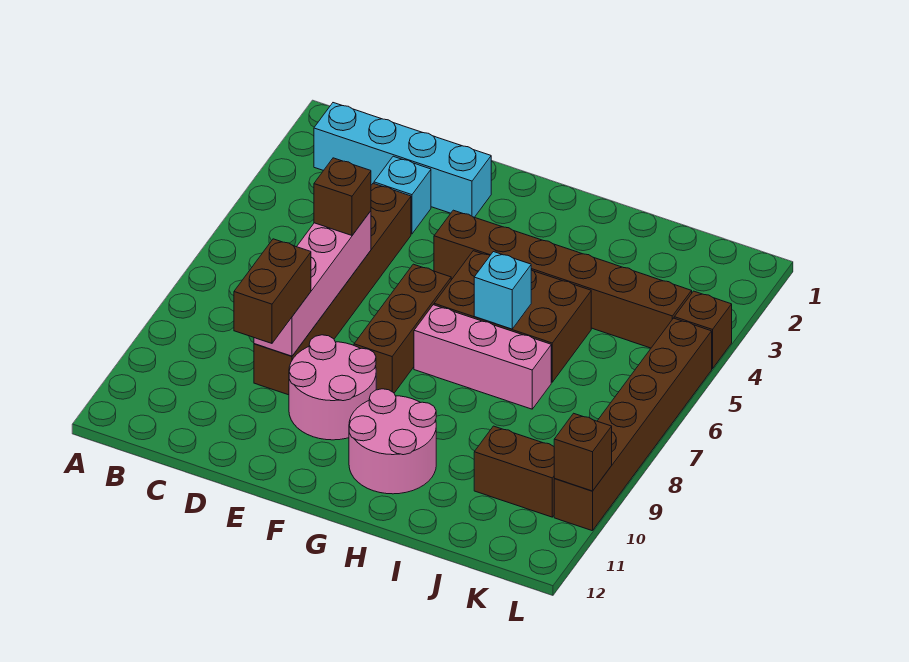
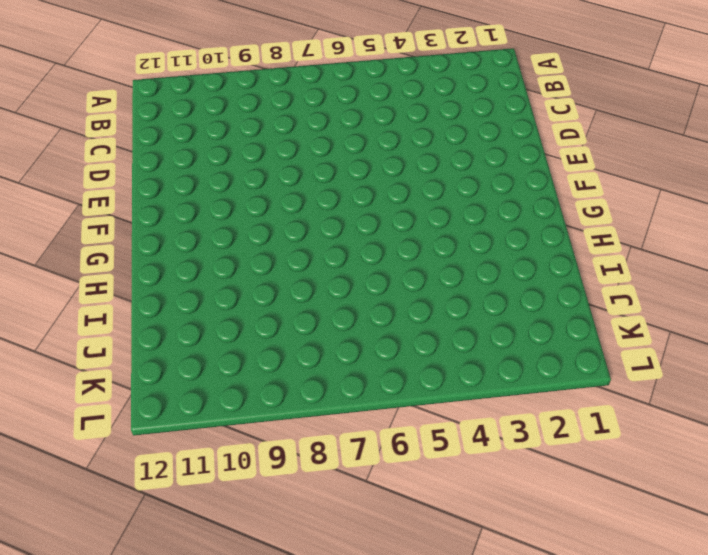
none -> cyan brick B2:E2 level 1
none -> cyan brick D3 level 1
none -> brown brick D4:D9 level 1

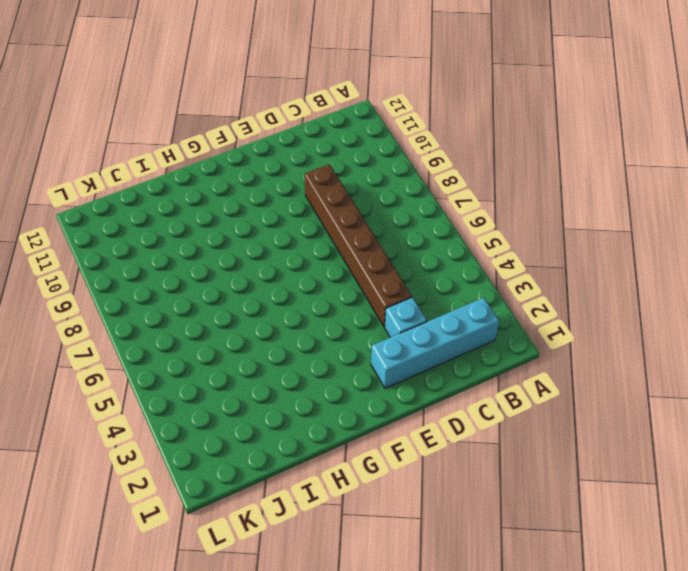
none -> pink round brick E9:F10 level 1
none -> brown brick F4:K4 level 1
none -> brown brick F6:F8 level 1

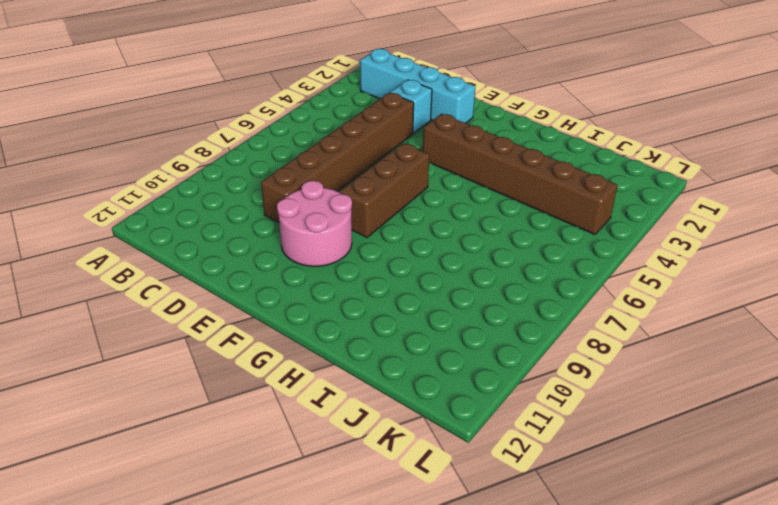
none -> brown brick G5:I6 level 1
none -> pink brick G7:I7 level 1
none -> pink round brick G10:H11 level 1

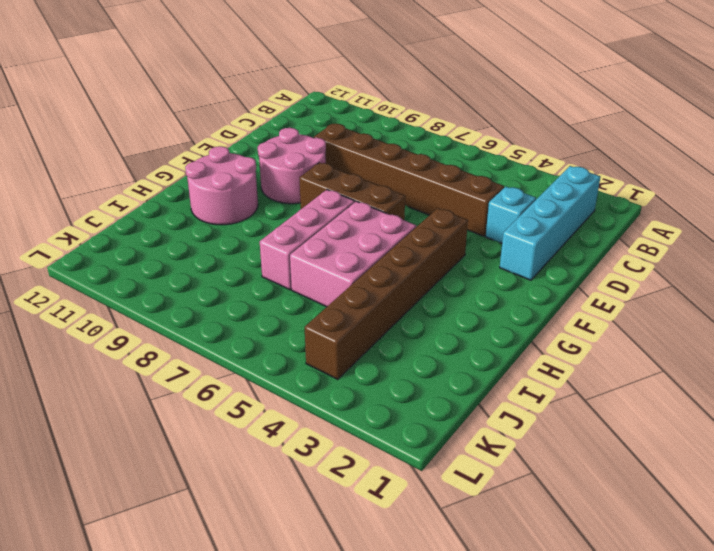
pink brick G5:I6 level 1 -> brown brick G5:I6 level 1
none -> brown brick J10:K10 level 1
none -> brown brick L4 level 1
none -> brown brick L5:L10 level 1

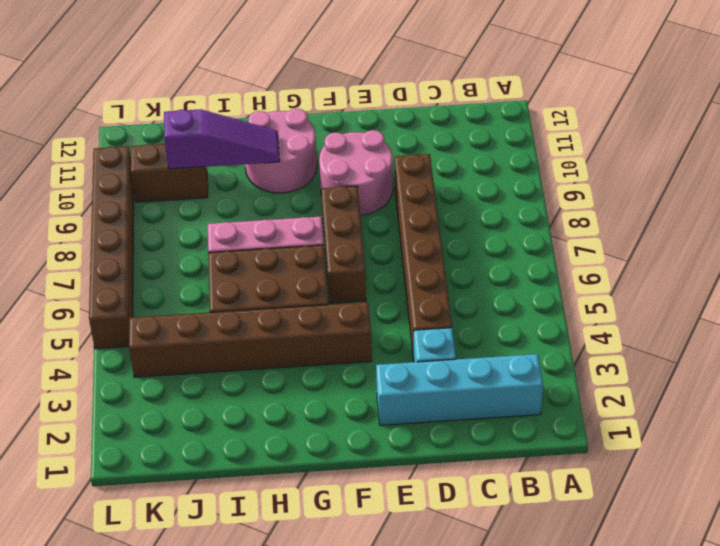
purple slope H10:J10 level 2 top J -> none
none -> brown brick L4 level 1
none -> pink brick D6:D9 level 2
none -> cyan brick H6 level 2

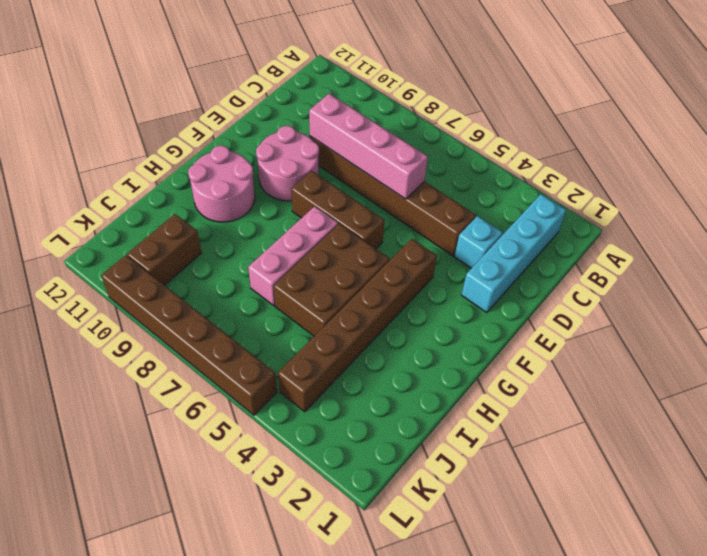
none -> brown brick L4 level 1
none -> cyan brick H6 level 2
none -> brown brick L10 level 2

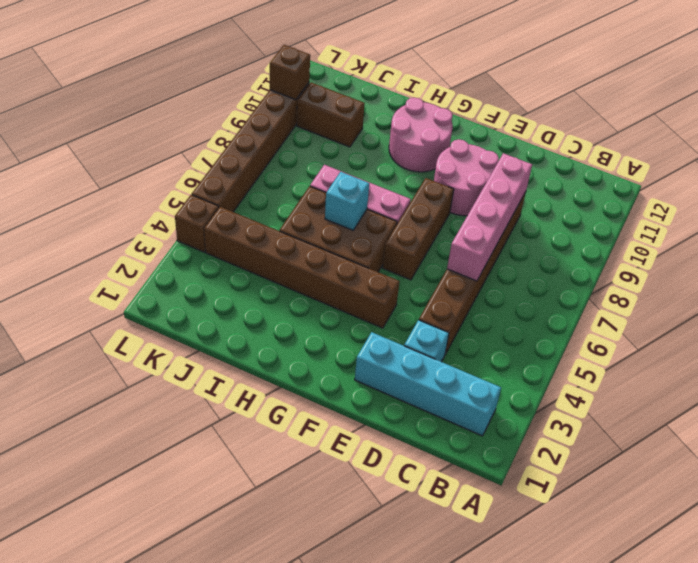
none -> brown brick D6 level 3
none -> brown brick D9:D10 level 3

